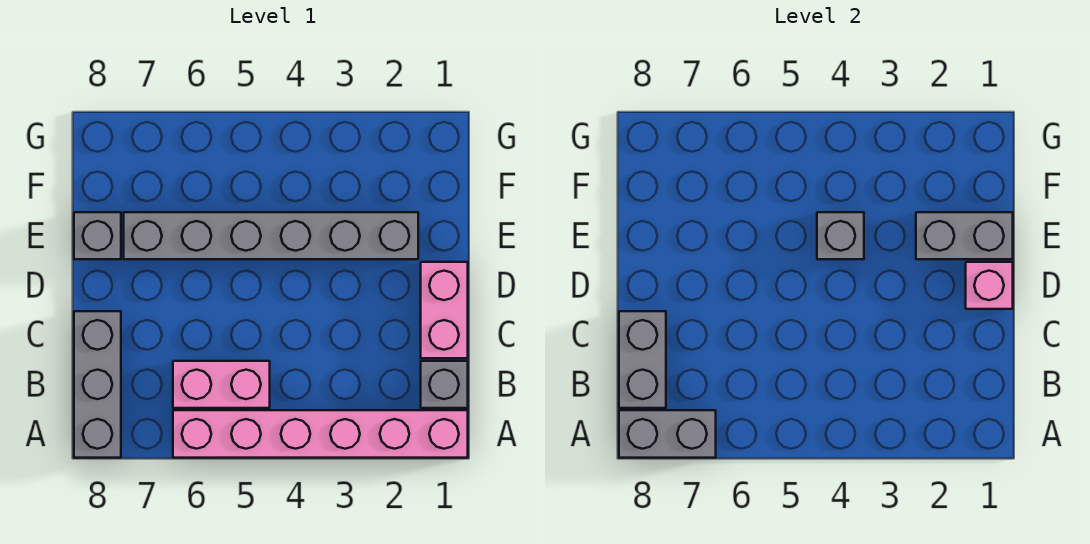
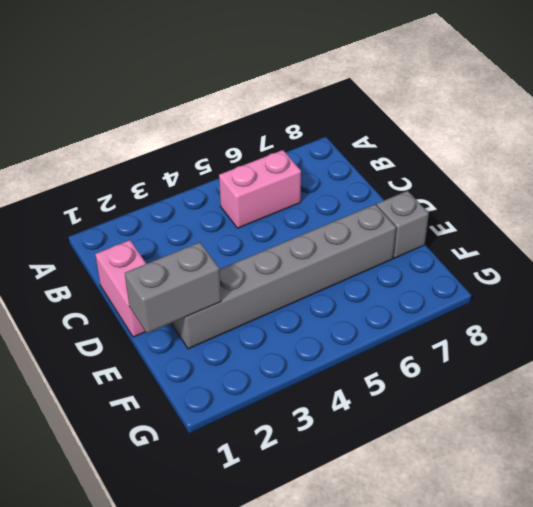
none -> pink brick A1:A6 level 1
none -> grey brick A8:C8 level 1
none -> grey brick B1 level 1

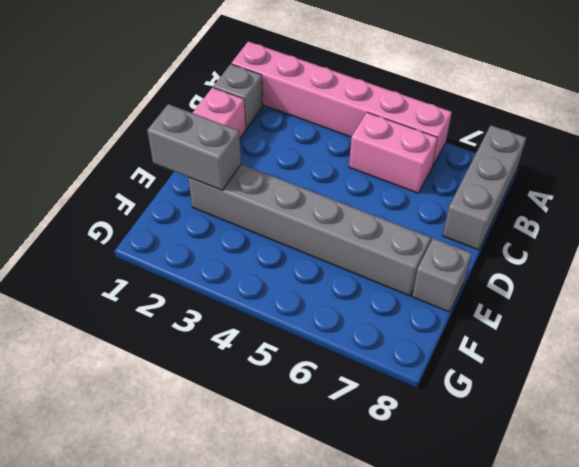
none -> grey brick A7:A8 level 2
none -> grey brick B8:C8 level 2
none -> pink brick D1 level 2

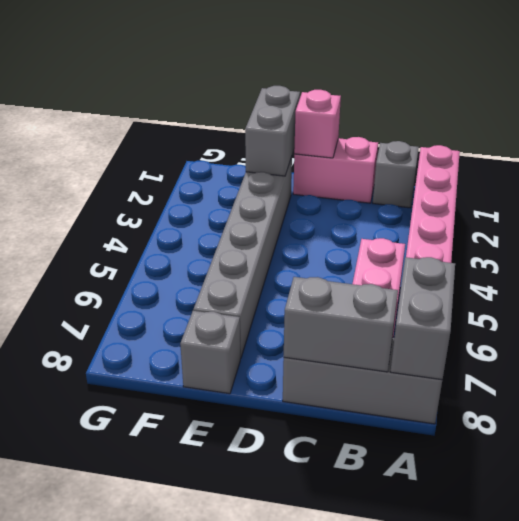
none -> grey brick E4 level 2

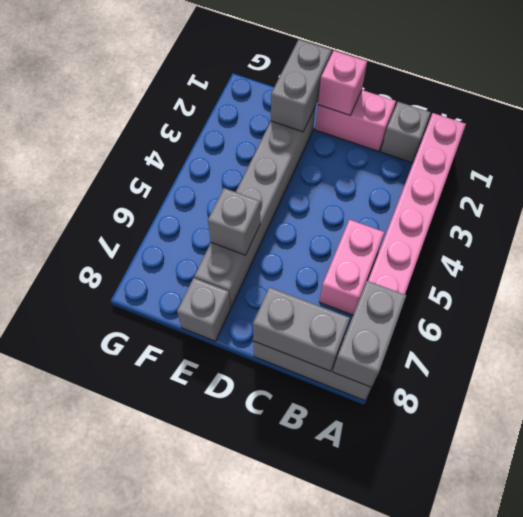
grey brick E6 level 2 -> grey brick E4 level 2

